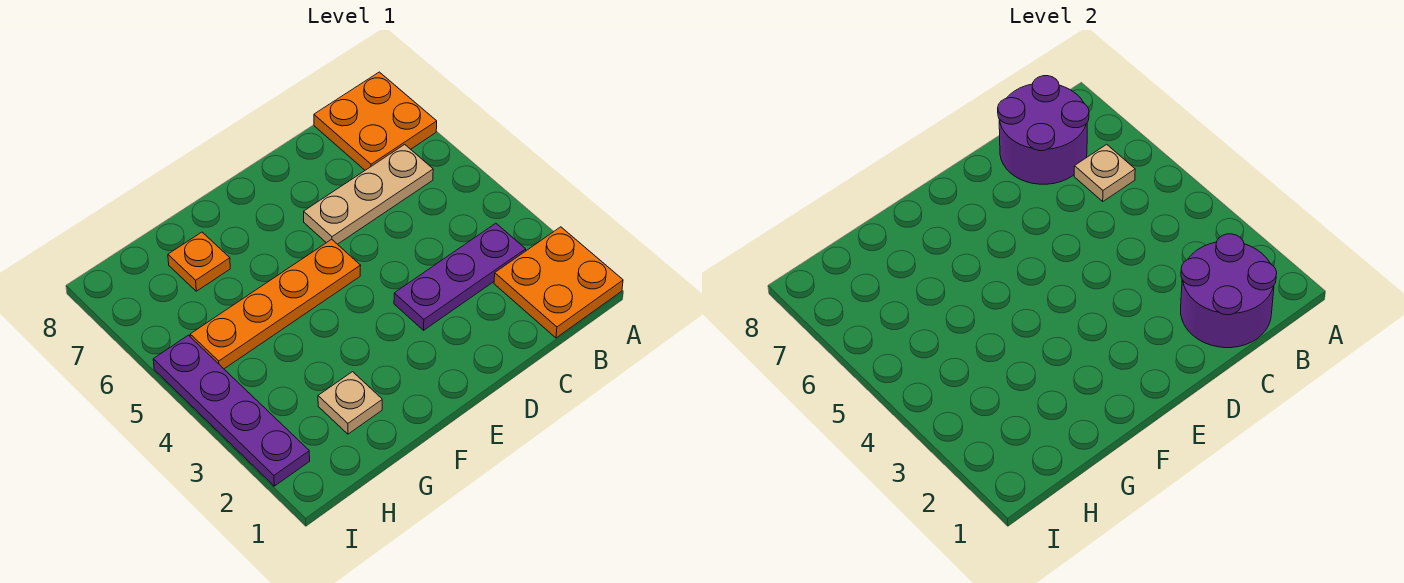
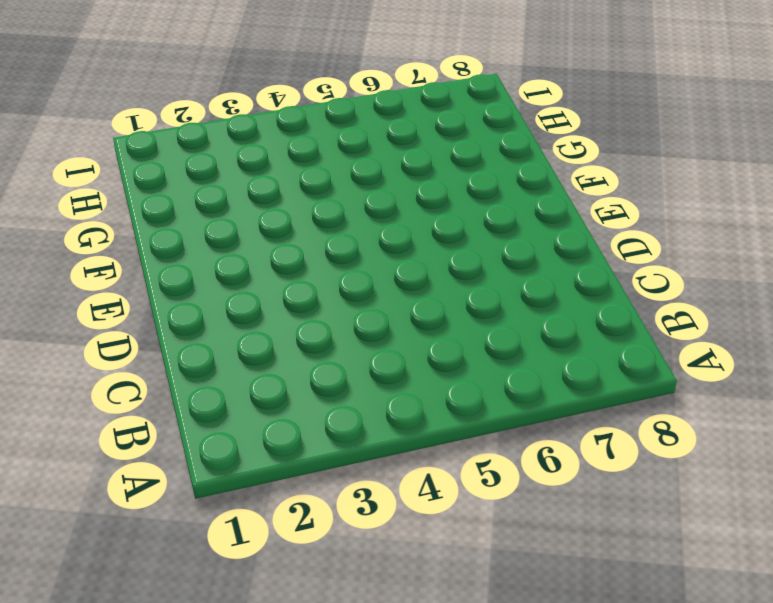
none -> orange plate A1:B2 level 1
none -> orange plate A7:B8 level 1

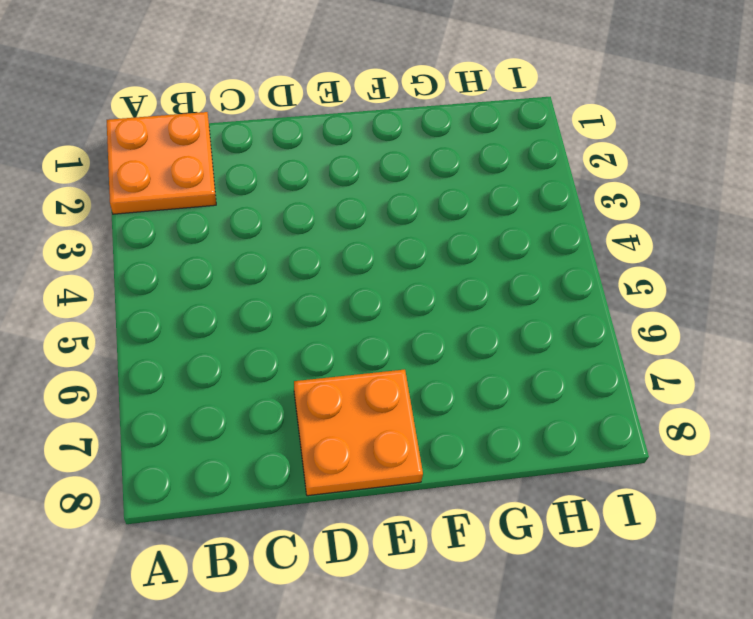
orange plate D7:E8 level 1 -> orange plate A7:B8 level 1
none -> purple plate B3:D3 level 1
none -> tan plate B6:D6 level 1

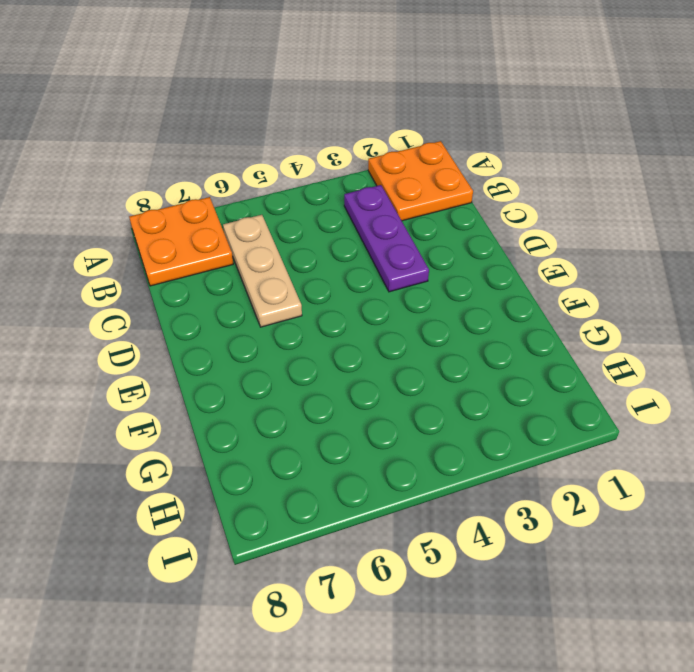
none -> orange plate E5:H5 level 1
none -> tan plate G2 level 1

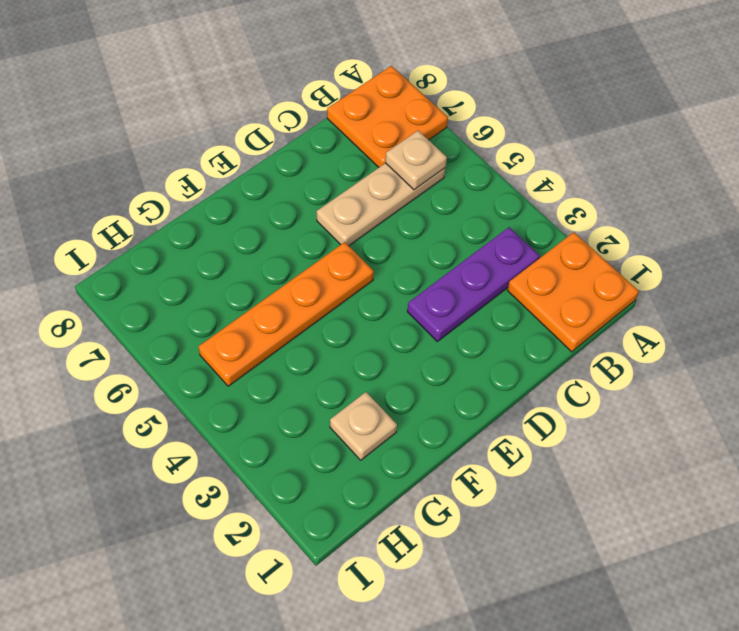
none -> orange plate G7 level 1
none -> purple plate I2:I5 level 1

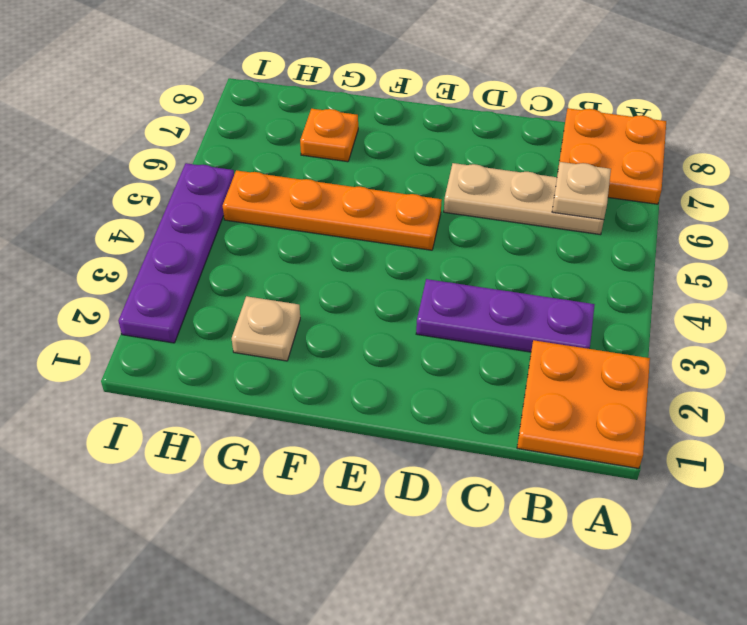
none -> purple round brick B1:C2 level 2
none -> purple round brick B7:C8 level 2

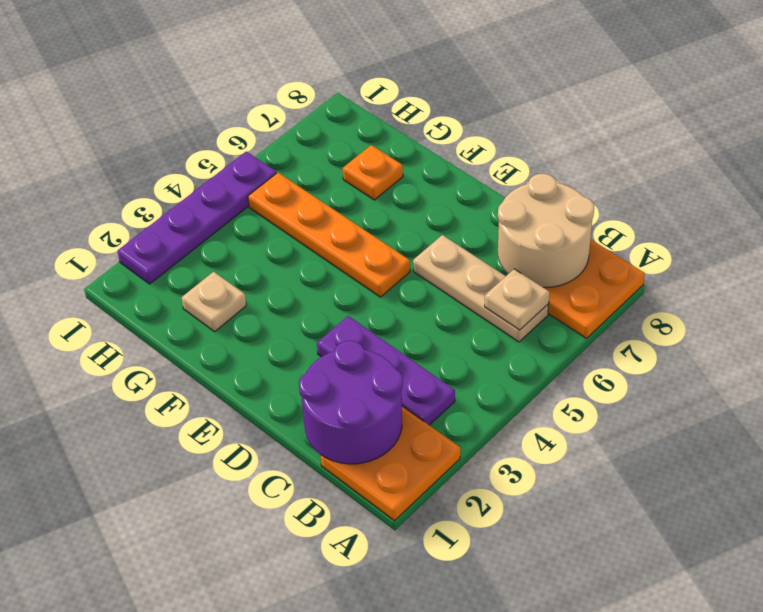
tan round brick B7:C8 level 2 -> purple round brick B7:C8 level 2

